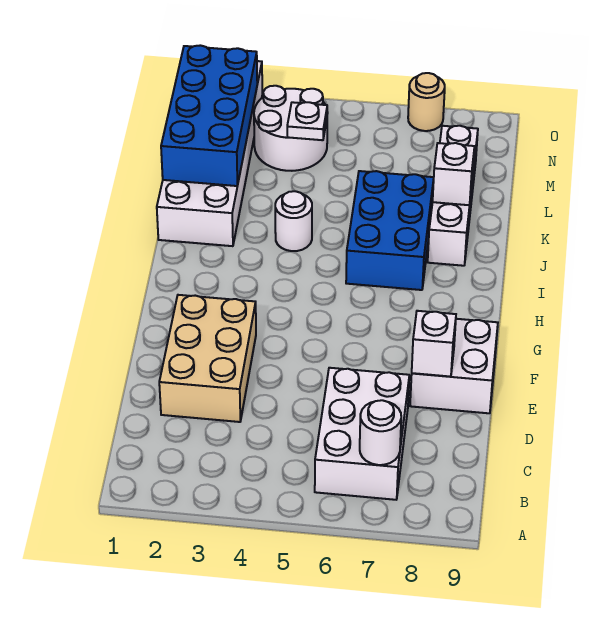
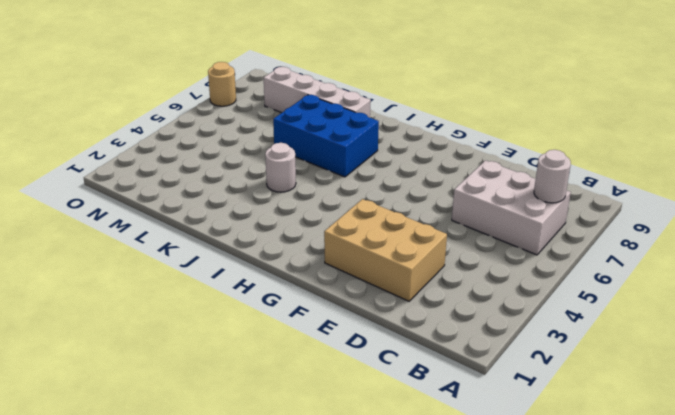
none -> white brick E8:F9 level 1
none -> white brick J1:O2 level 1
none -> white round brick M3:N4 level 1

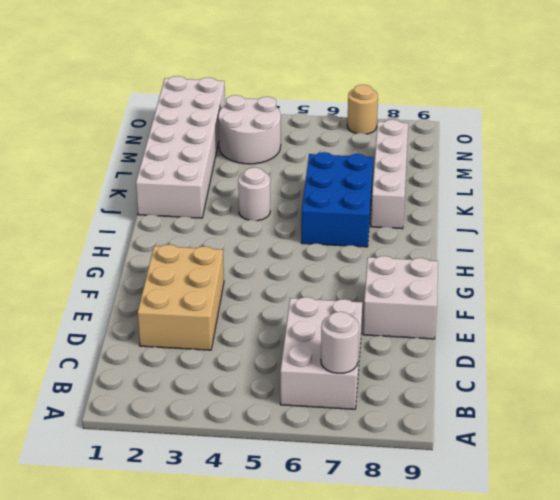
none -> white brick E8 level 2
none -> blue brick K1:N2 level 2
none -> white brick K8 level 2

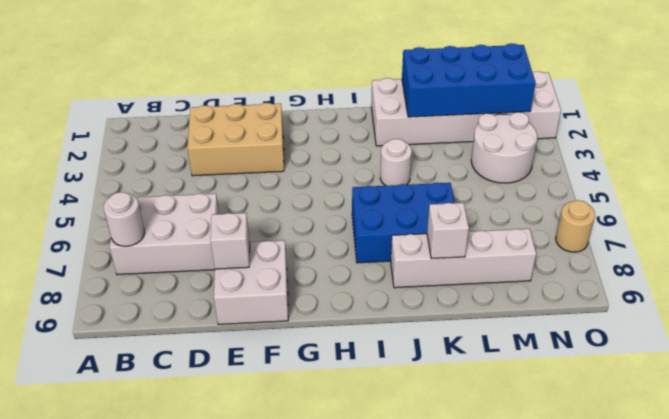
none -> white plate M4 level 2

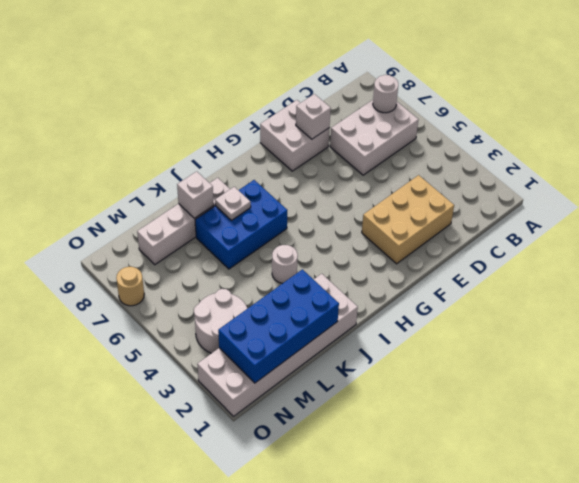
white plate J7 level 2 -> white plate M4 level 2

